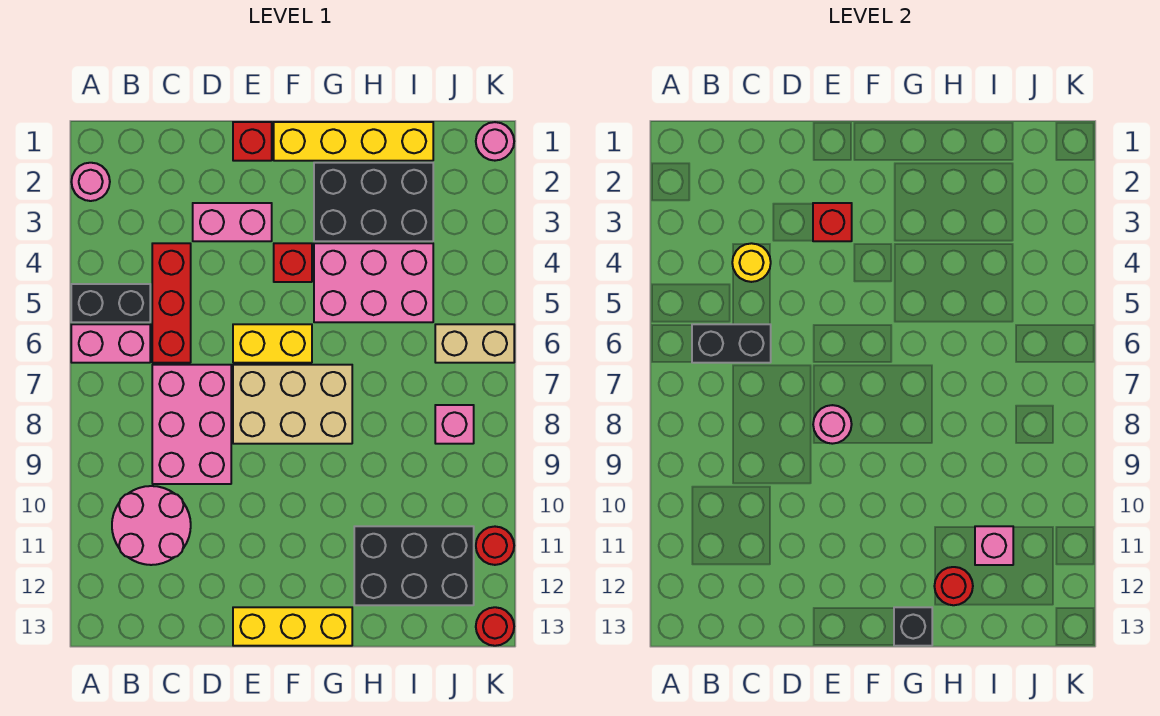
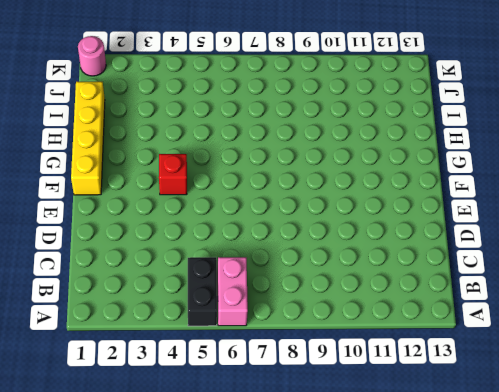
none -> pink round brick A2 level 1
none -> pink round brick B10:C11 level 1
none -> red brick C4:C6 level 1

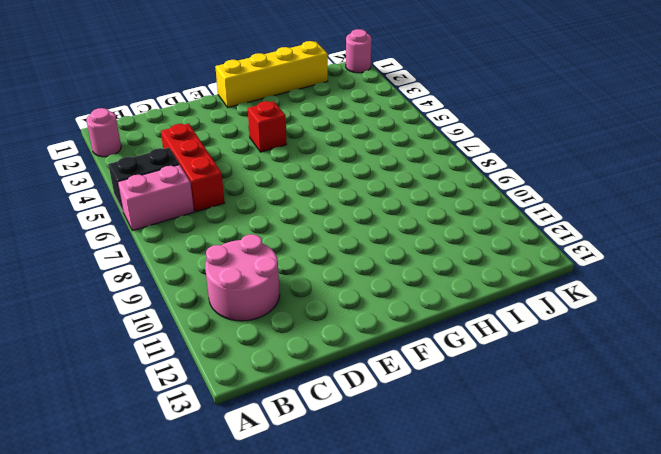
none -> pink brick C7:D9 level 1
none -> pink brick D3:E3 level 1
none -> red brick E1 level 1

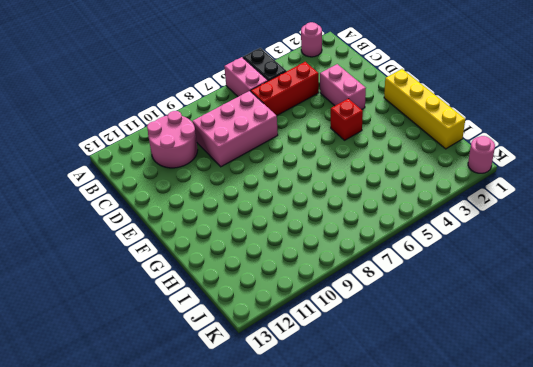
none -> red brick E1 level 1
none -> yellow brick E6:F6 level 1
none -> tan brick E7:G8 level 1

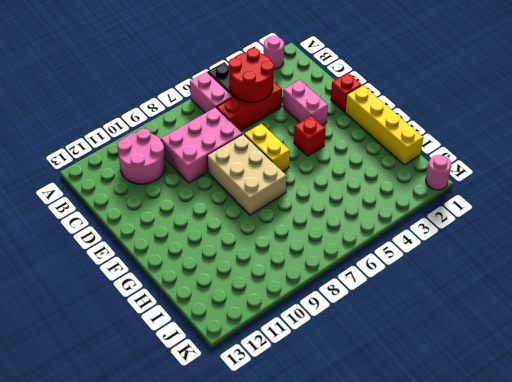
red round brick B4:C5 level 2 -> yellow round brick C4 level 2
none -> yellow brick E13:G13 level 1
none -> black brick G2:I3 level 1
none -> pink brick G4:I5 level 1

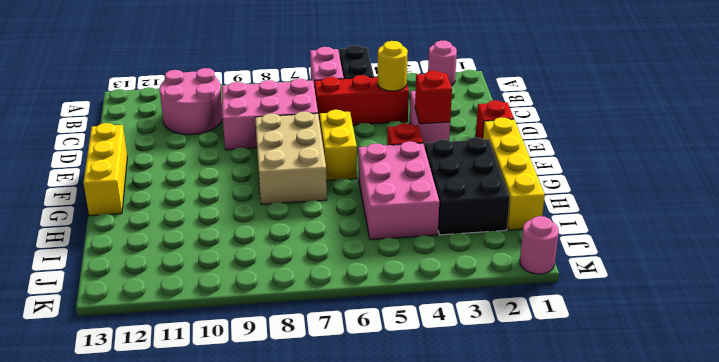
none -> black brick H11:J12 level 1
none -> tan brick J6:K6 level 1
none -> pink brick J8 level 1

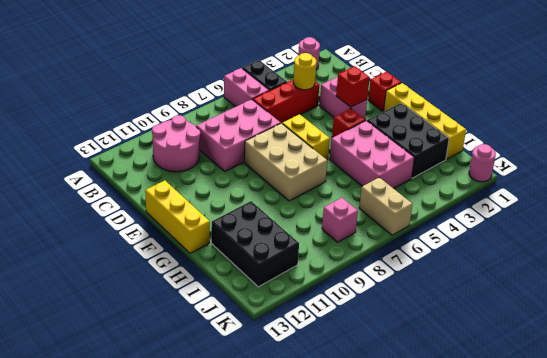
none -> red round brick K11 level 1
none -> red round brick K13 level 1
none -> black brick B6:C6 level 2

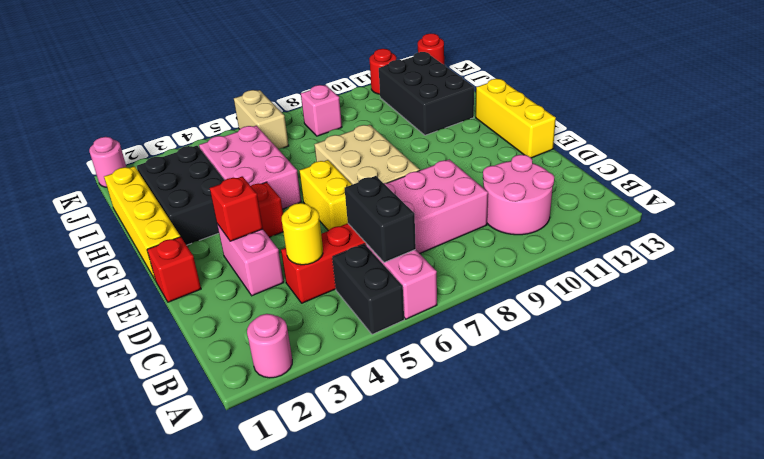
none -> pink round brick E8 level 2
none -> black brick G13 level 2
none -> red round brick H12 level 2

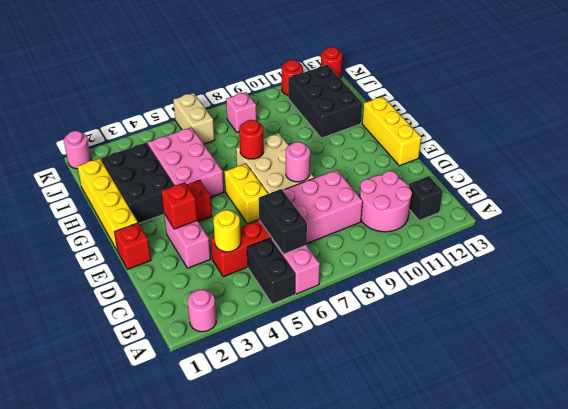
black brick B12 level 1 -> black brick G13 level 2
red round brick G7 level 2 -> red round brick H12 level 2
none -> pink brick I11 level 2

